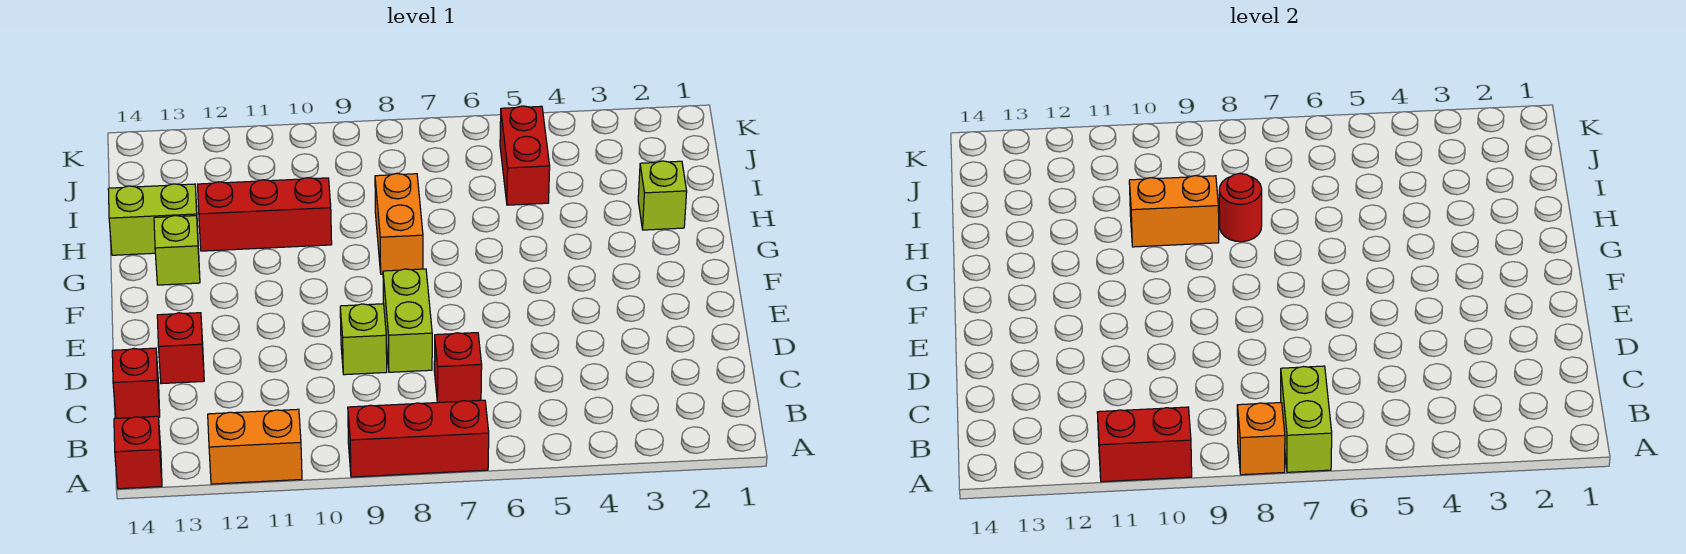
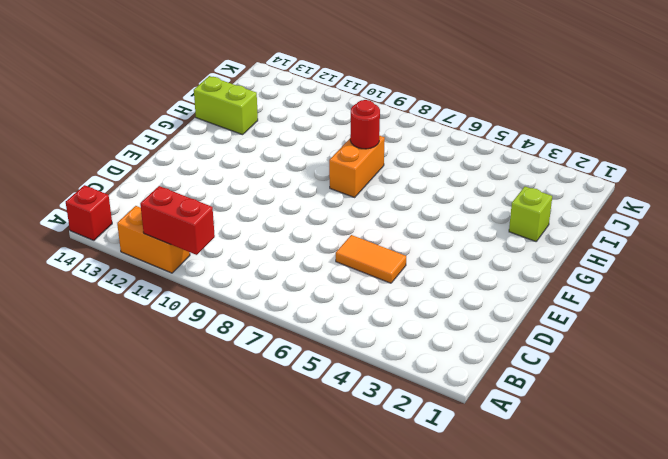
orange tile D5:D6 level 1 -> none
none -> red brick A7:A9 level 1
none -> red brick C7 level 1
none -> red brick C14 level 1

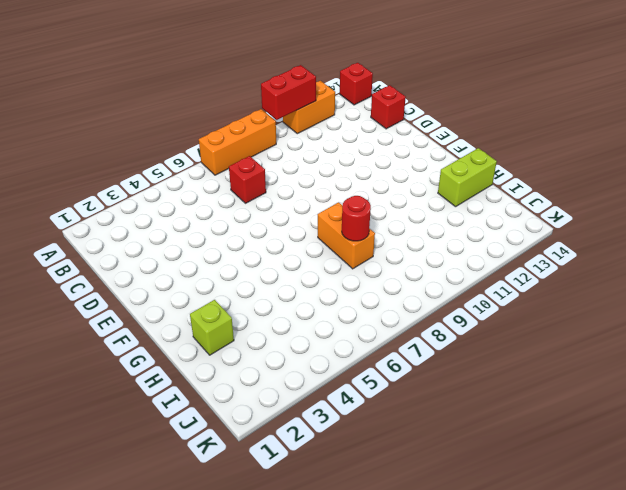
orange brick A7:A9 level 1 -> red brick A7:A9 level 1
none -> lime brick D8:E8 level 1
none -> lime brick D9 level 1
none -> red brick D13 level 1

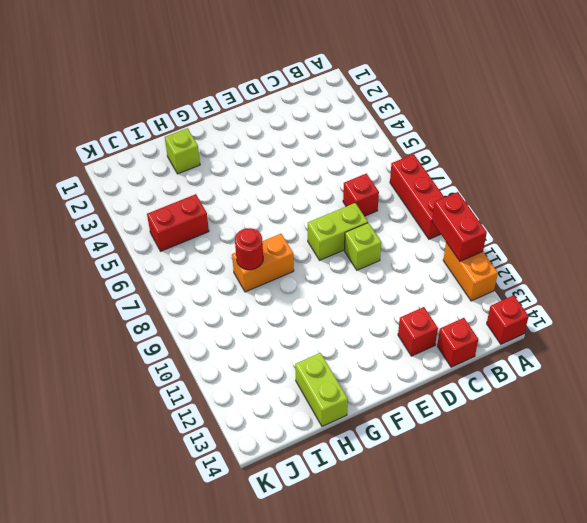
none -> lime brick G13 level 1
none -> red brick H10:H12 level 1
none -> lime brick A7:B7 level 2

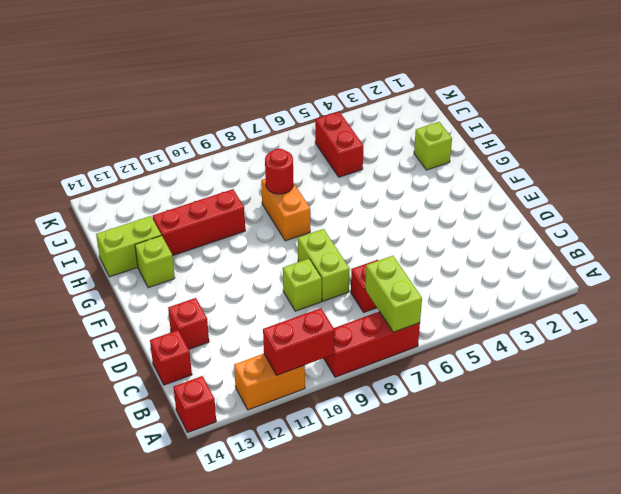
none -> orange brick A8 level 2
none -> orange brick H9:H10 level 2

